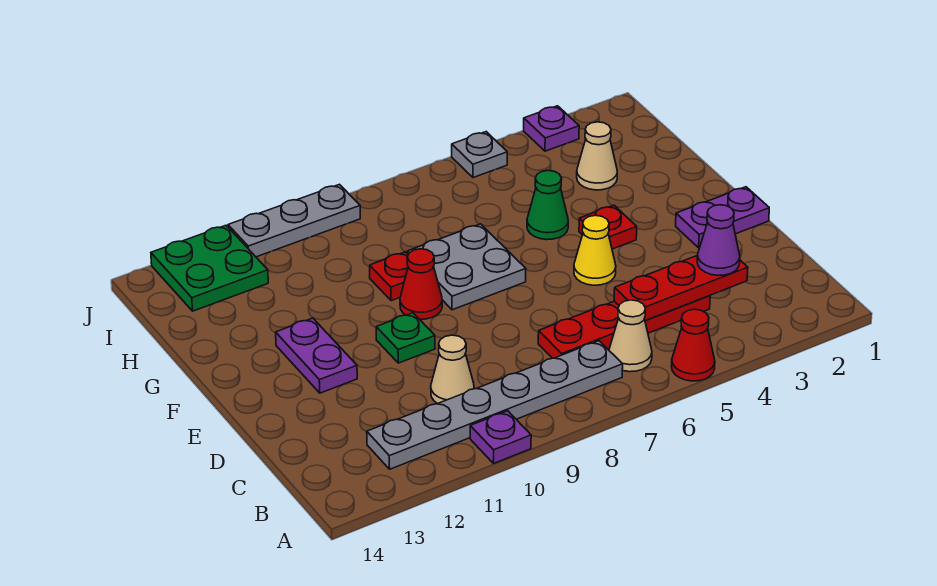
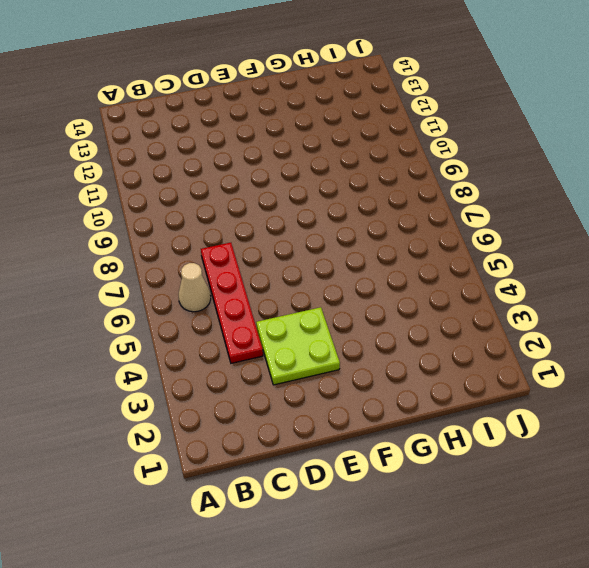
lime plate D3:E4 level 1 -> none
none -> red cone A5 level 1
none -> purple plate A10 level 1
none -> grey plate B7:B12 level 1

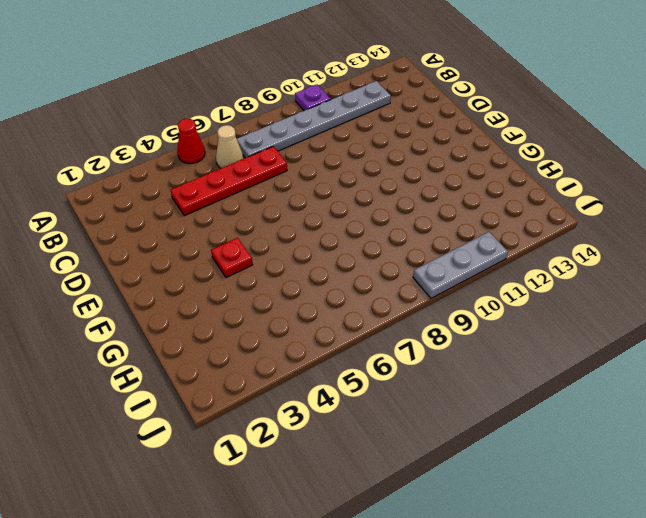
none -> tan cone C10 level 1
none -> purple plate E1:E2 level 1
none -> yellow cone E5 level 1

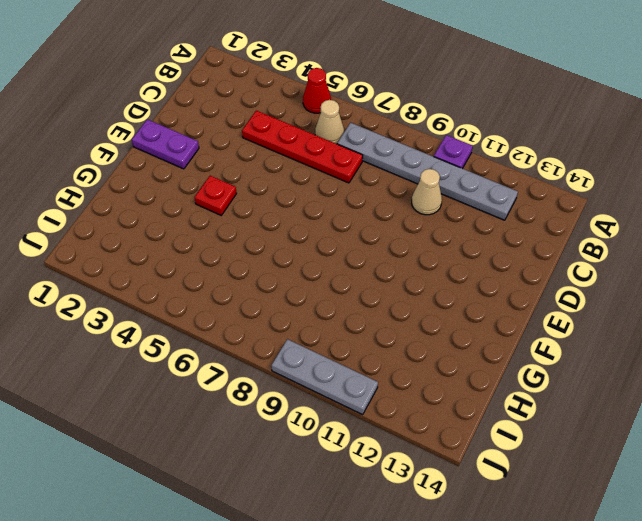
none -> yellow cone E5 level 1
none -> green plate E10 level 1
none -> purple plate E12:F12 level 1

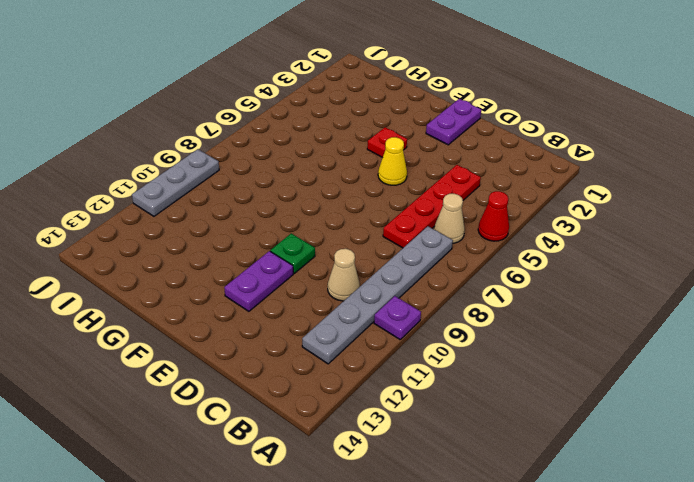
purple plate E11:E12 level 1 -> purple plate E12:F12 level 1
none -> grey plate F7:G8 level 1
none -> red cone F9 level 1
none -> green cone G5 level 1

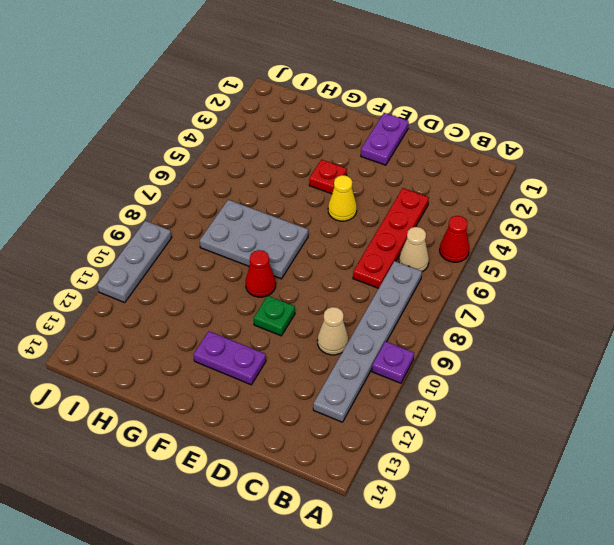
grey plate F7:H8 level 1 -> grey plate F7:G8 level 1
none -> green cone G5 level 1
none -> red plate G9 level 1
none -> tan cone H3 level 1

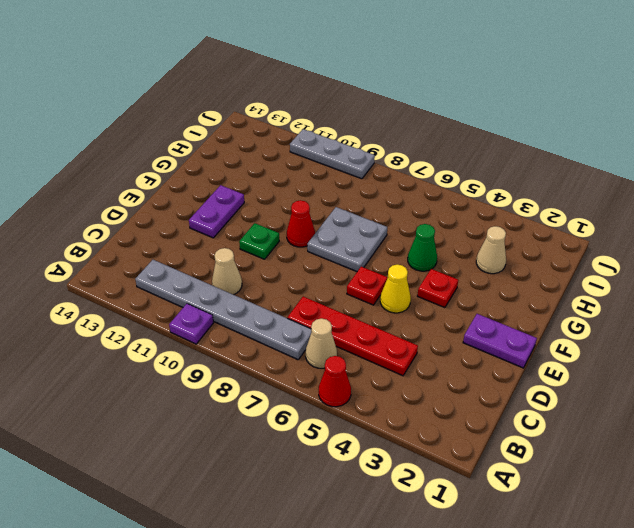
red plate E6 level 1 -> red plate G9 level 1
none -> green plate I12:J13 level 1
none -> purple plate J3 level 1
none -> grey plate J5 level 1

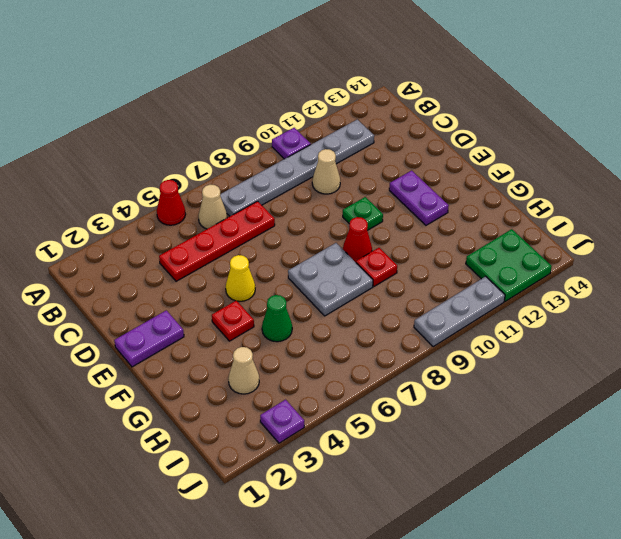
none -> grey plate J5 level 1
none -> red plate C3:C5 level 2
none -> purple cone C3 level 3

